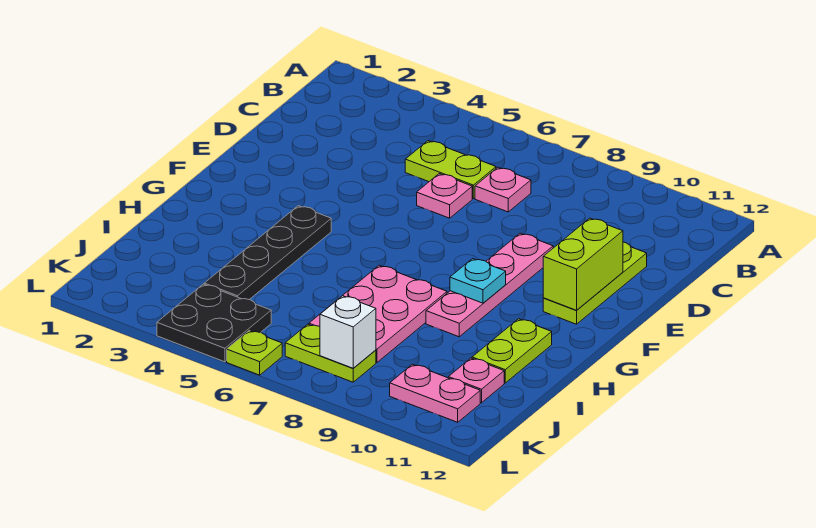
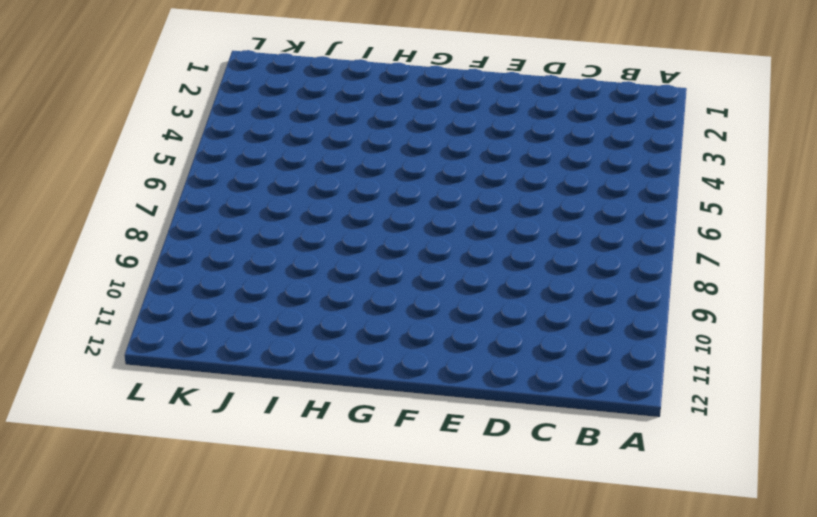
none -> lime plate C5:C6 level 1
none -> pink plate C7 level 1
none -> pink plate D6 level 1

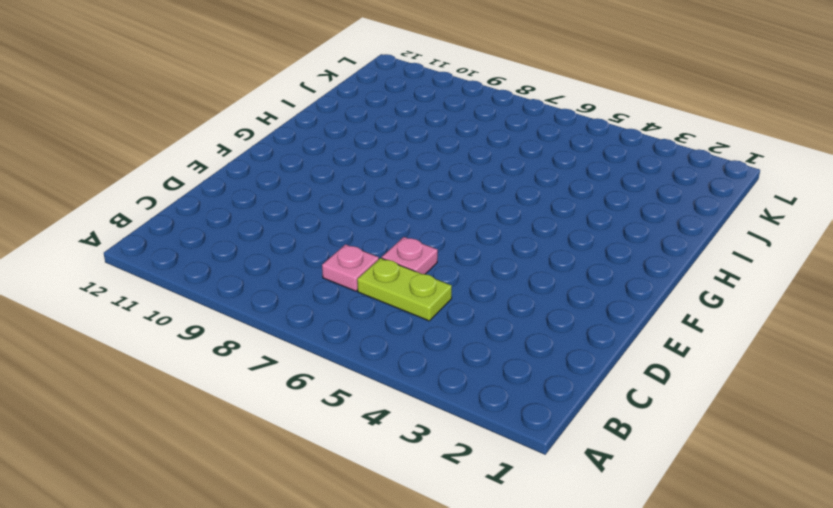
none -> lime plate D11:F11 level 1
none -> pink plate E9:H9 level 1
none -> black plate G4:J4 level 1

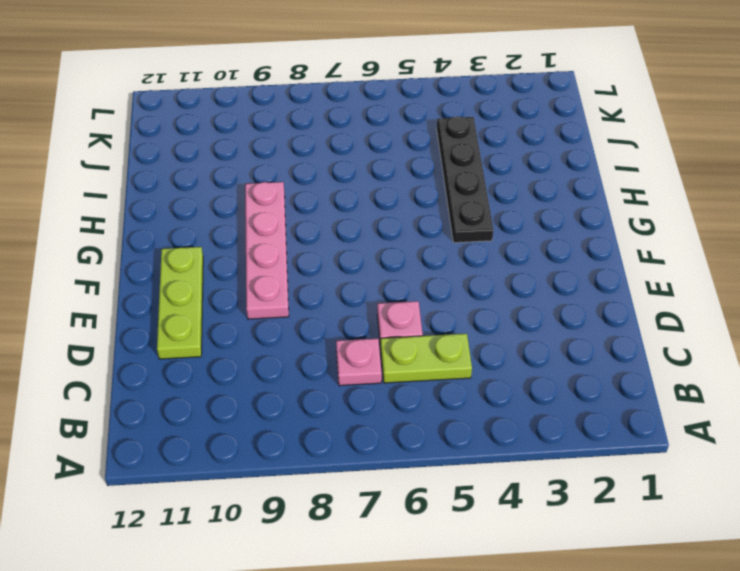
none -> pink plate H7:J8 level 1
none -> lime plate H11:I11 level 1
none -> pink plate J11 level 1

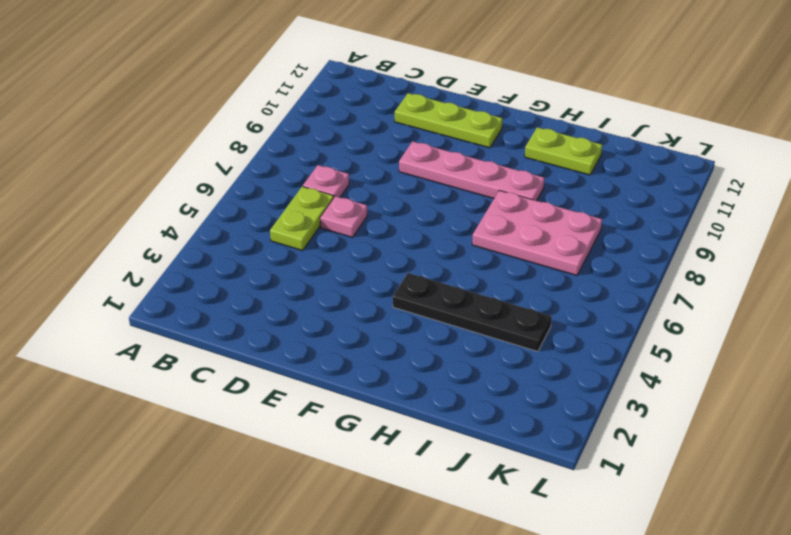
none -> pink plate J11 level 1
none -> black plate K4:L5 level 1
none -> lime plate K7:K8 level 1

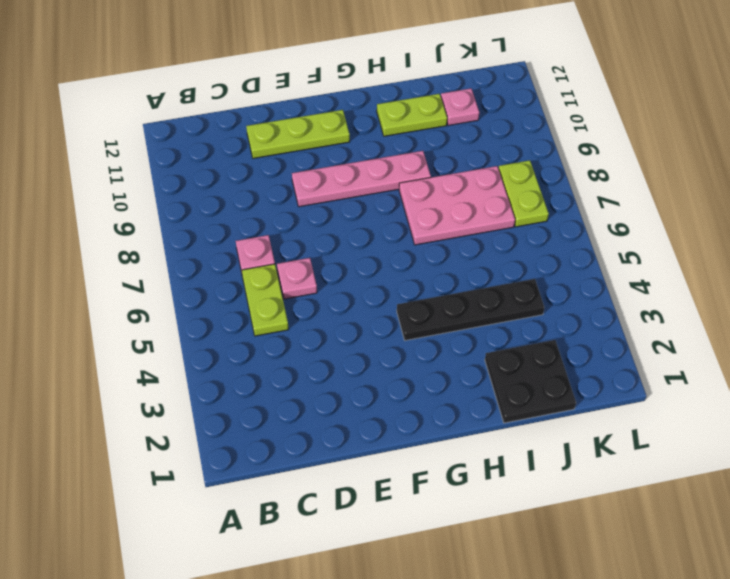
black plate I1:J2 level 1 -> black plate K4:L5 level 1
none -> pink plate K10:K11 level 1
none -> lime plate L6 level 1
none -> lime brick E11:F11 level 2

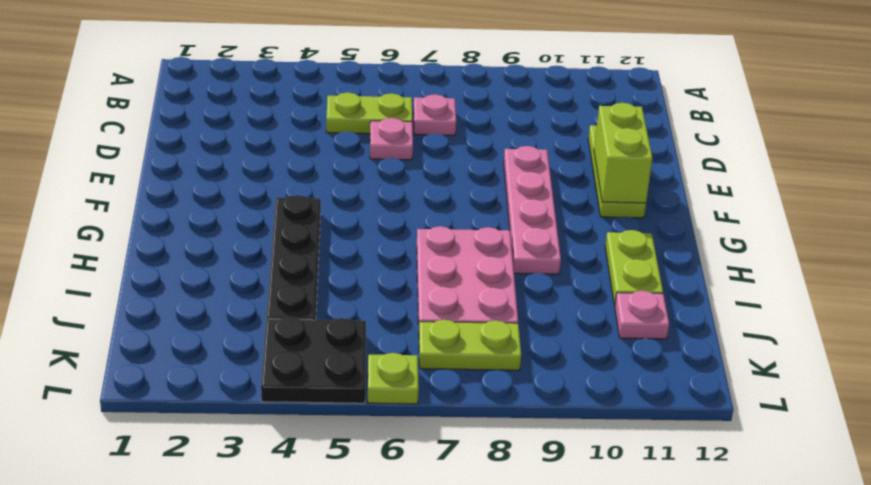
none -> pink plate K10:K11 level 1
none -> cyan plate G9 level 2
none -> white brick K8 level 2

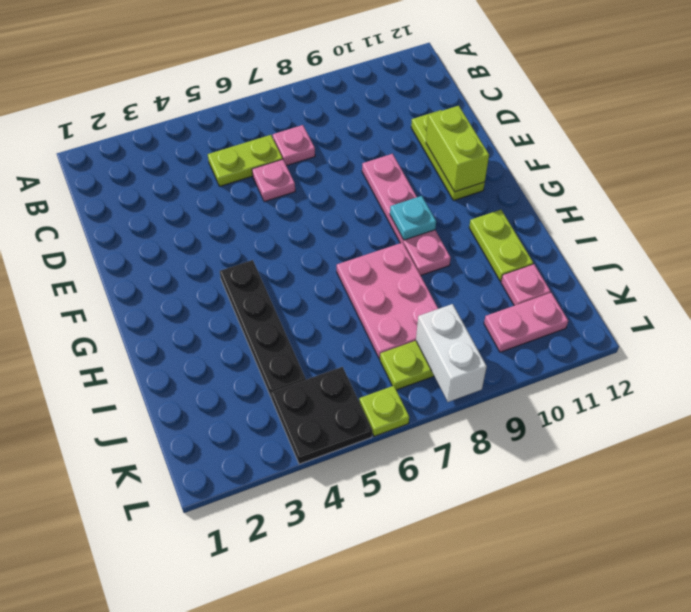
white brick K8:L8 level 2 -> white brick K8 level 2

